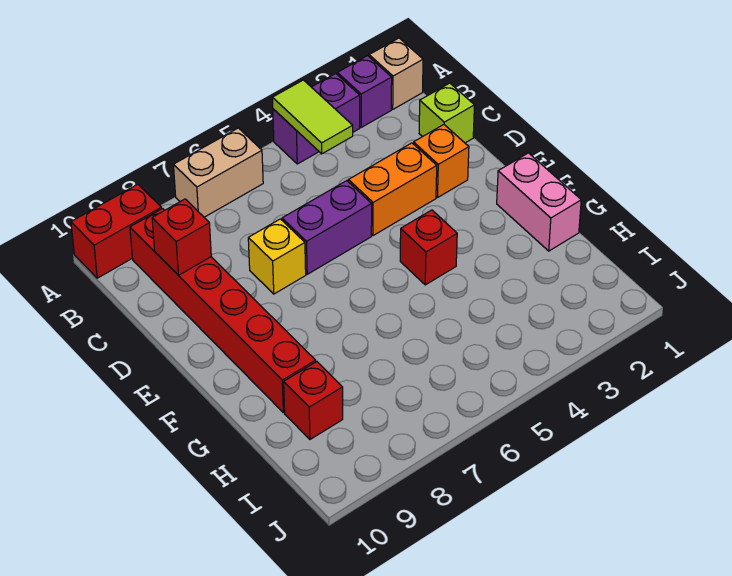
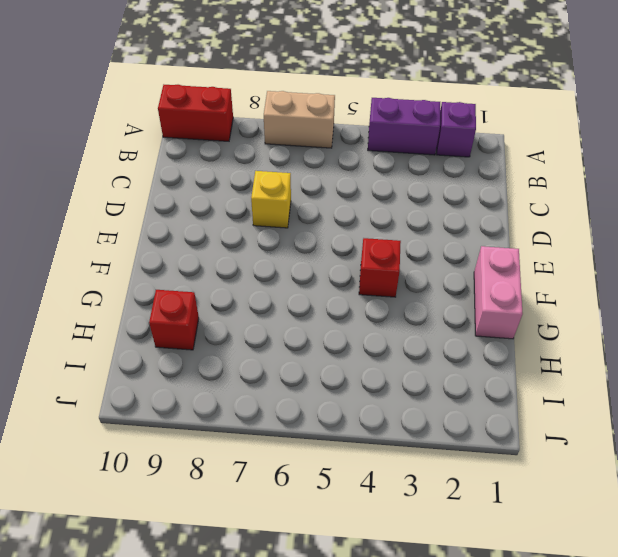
none -> tan brick A1 level 1
none -> red brick B9:G9 level 1
none -> lime brick C1 level 1

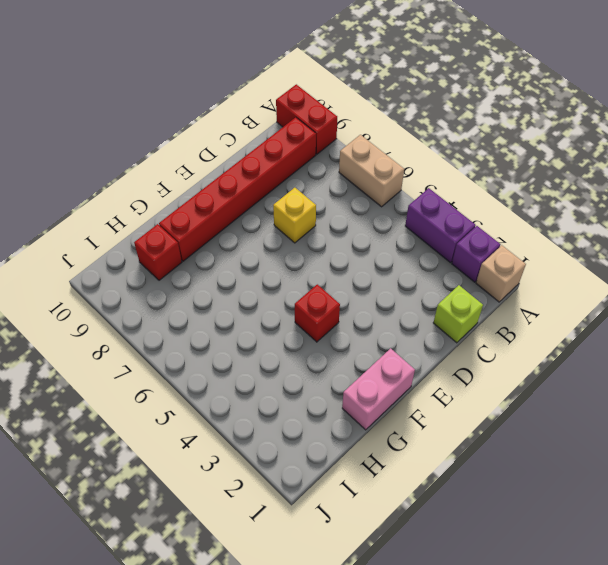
none -> orange brick D2 level 1
none -> orange brick D3:D4 level 1
none -> purple brick D5:D6 level 1

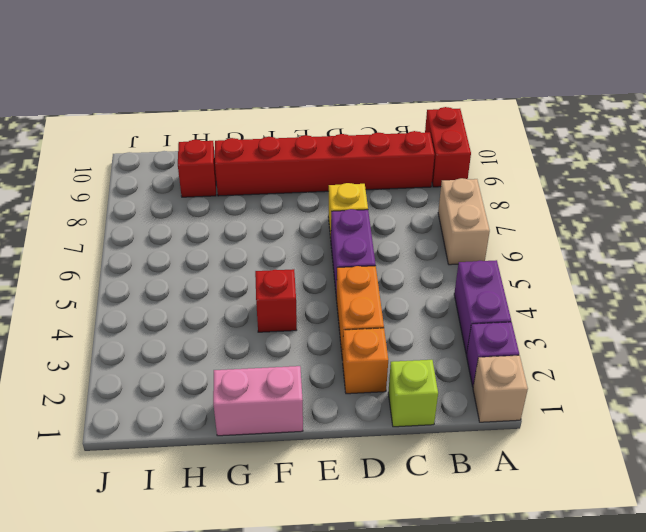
none -> lime tile A4:B4 level 2
none -> red brick C9 level 2

